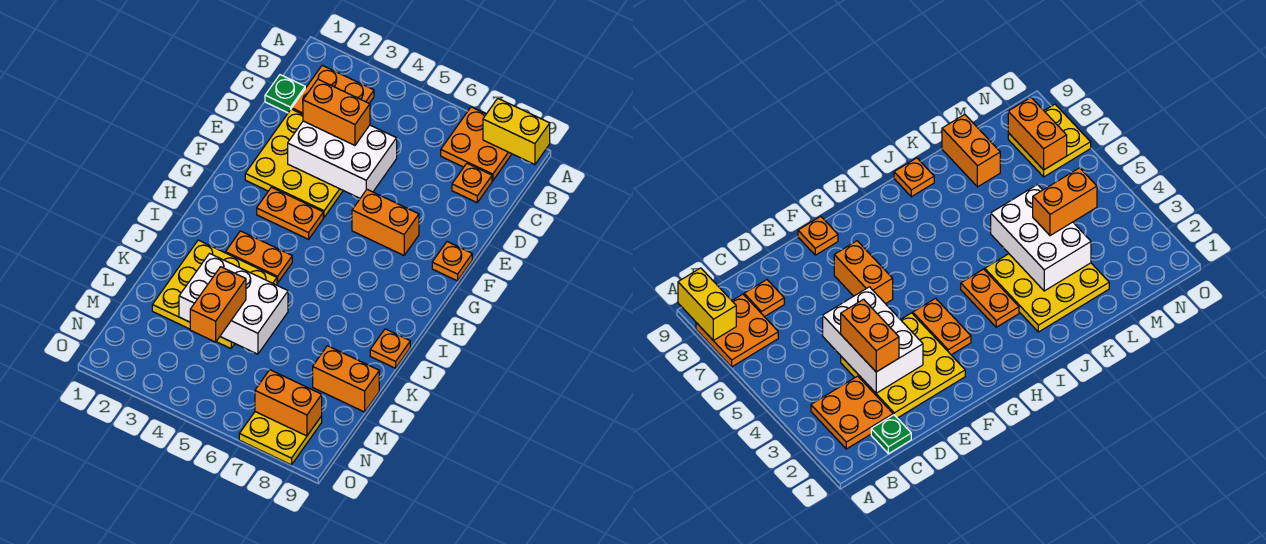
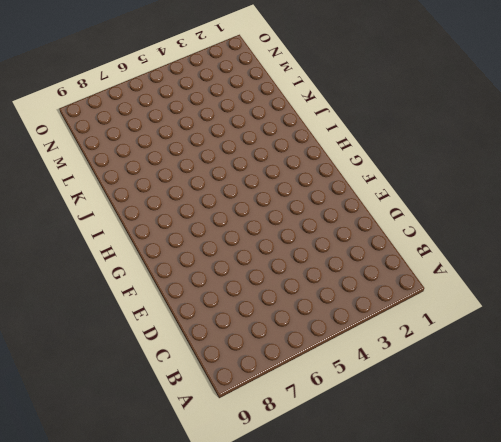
none -> orange plate A7:B8 level 1
none -> orange plate B2:C3 level 1
none -> green plate C1 level 1

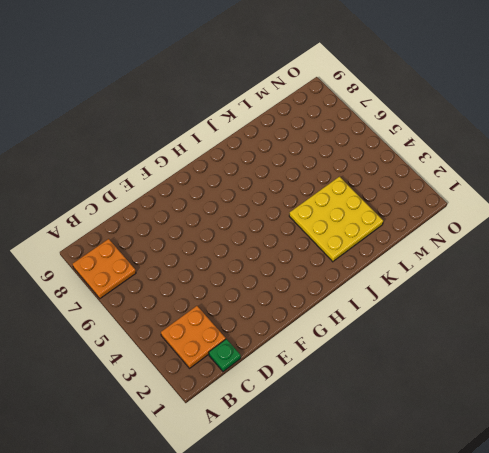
none -> orange plate C8 level 1
none -> yellow plate D2:F4 level 1
none -> orange brick F6:F7 level 1

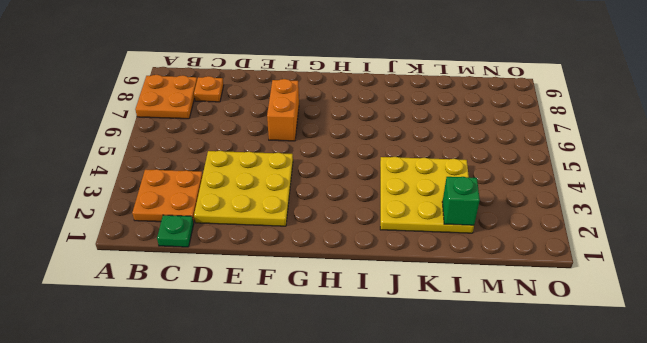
green brick L2 level 2 -> none
none -> orange plate F9 level 1
none -> orange plate G3:G4 level 1
none -> orange plate I3:I4 level 1

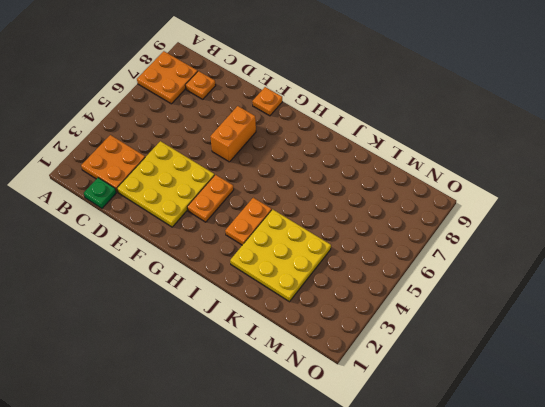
none -> orange plate J9 level 1
none -> orange brick L8:L9 level 1
none -> yellow plate N7:O8 level 1

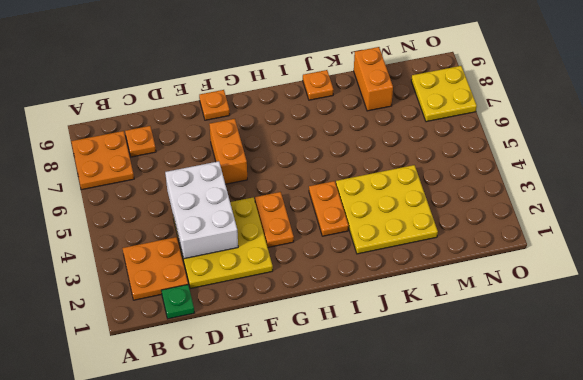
none -> yellow brick A8:A9 level 2
none -> white brick K3:L5 level 2
none -> orange brick N7:N8 level 2

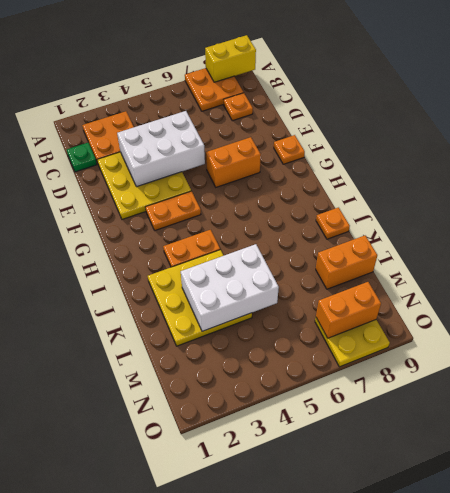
none -> orange brick D3:D4 level 3
none -> orange brick L4:M4 level 3

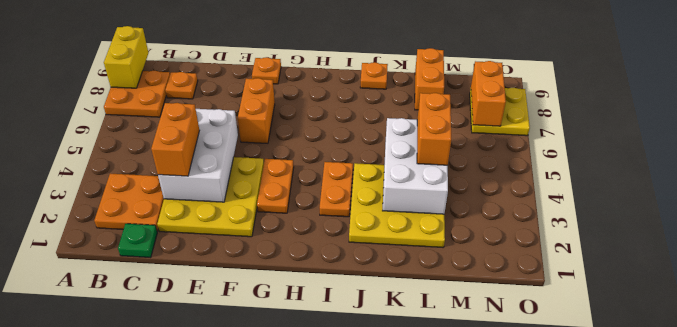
orange brick L4:L5 level 3 -> orange brick L4:M4 level 3

